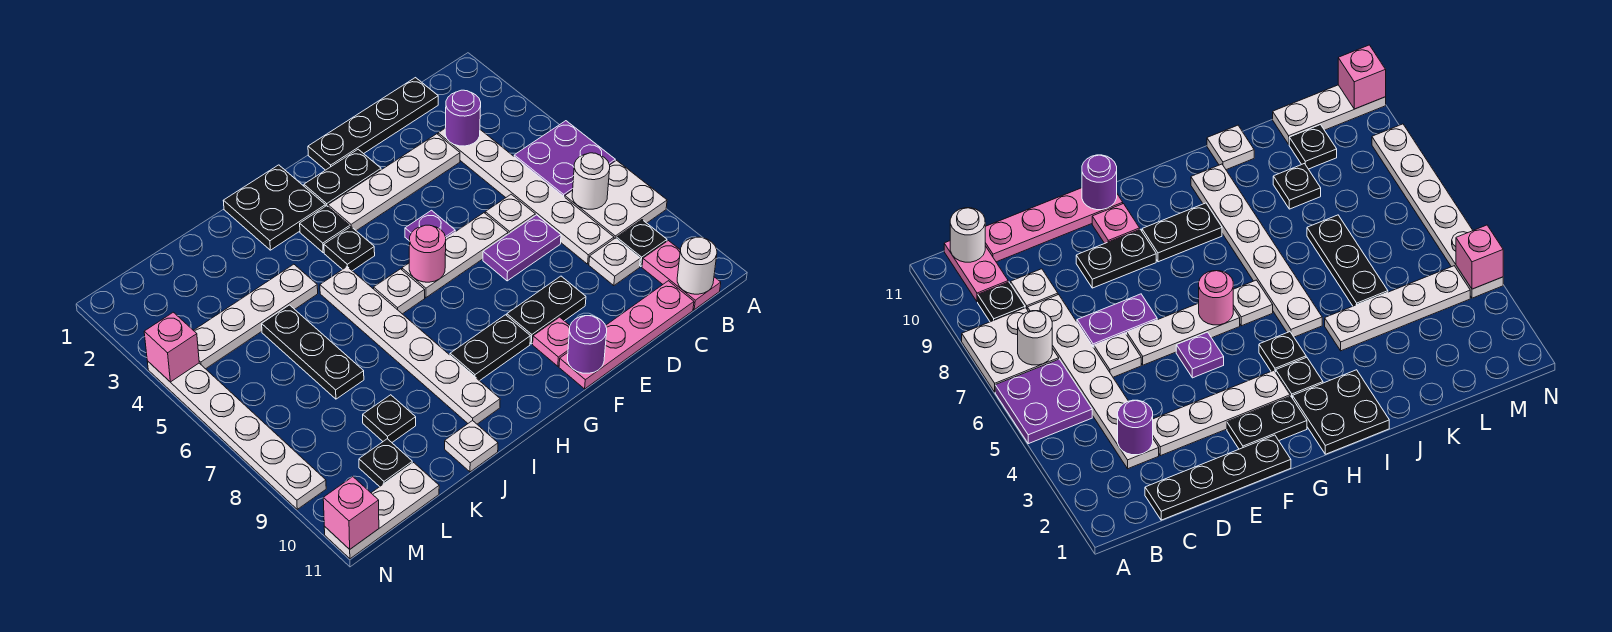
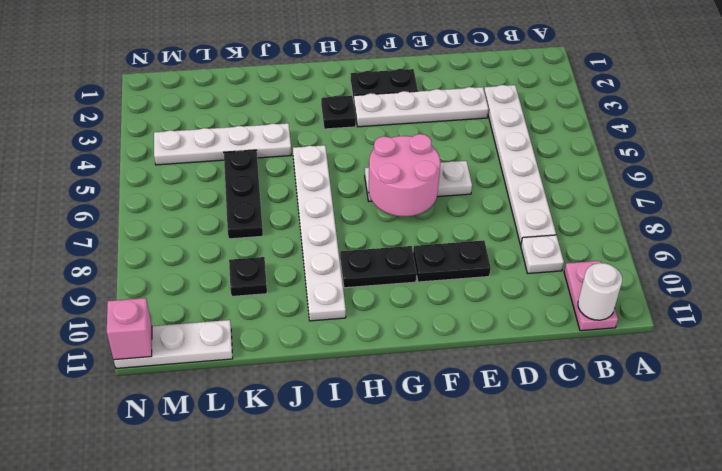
pink round brick F6:G7 level 2 -> pink round brick G6 level 2
none -> purple plate A5:B6 level 1
none -> white plate A7:B8 level 1
none -> black plate B9 level 1
none -> black plate C1:F1 level 1

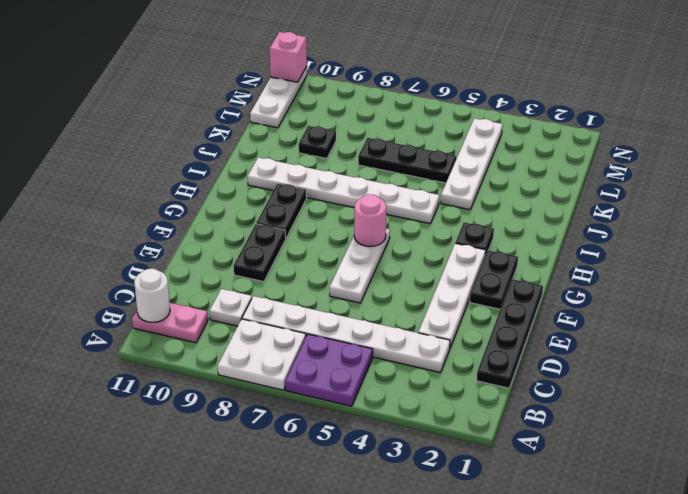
none -> black plate B9 level 1
none -> pink plate C11:F11 level 1
none -> white plate D6 level 1
none -> purple plate D7:E7 level 1

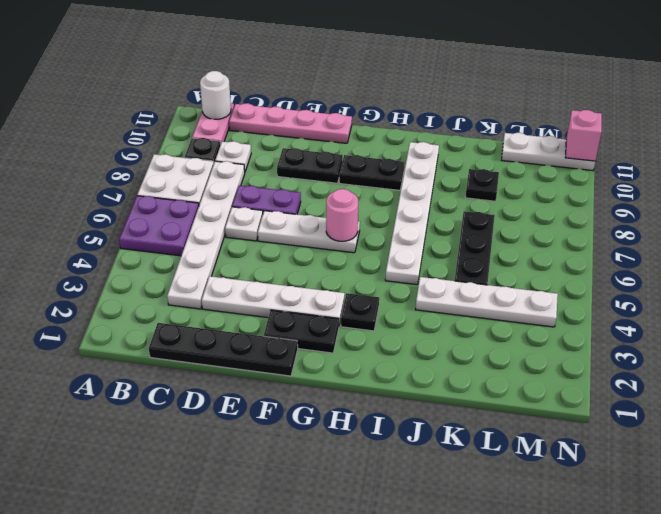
none -> purple plate F5 level 1
none -> pink plate F10 level 1
none -> black plate H1:I2 level 1
none -> black plate H4 level 1

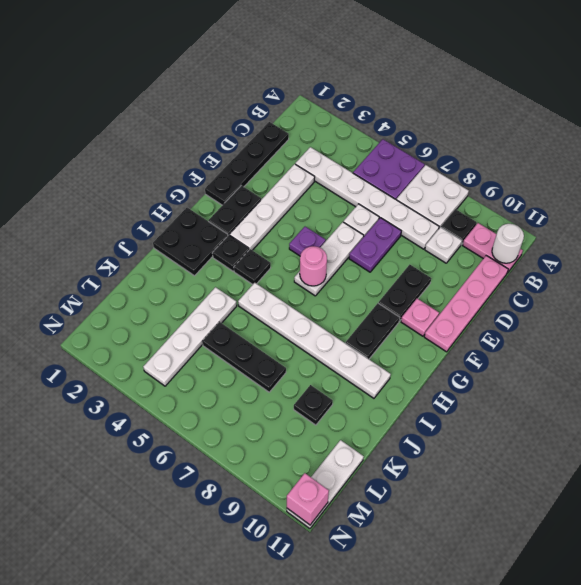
none -> white plate H6 level 1
none -> white plate J11 level 1
none -> black plate L10 level 1
none -> white plate N4:N9 level 1

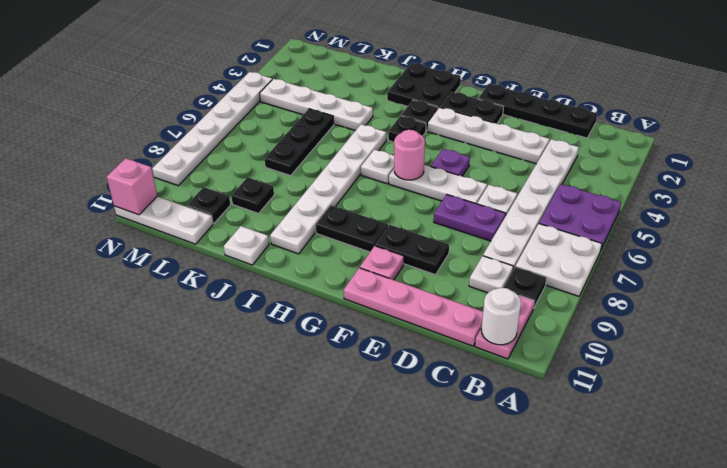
none -> white round brick B7 level 2
none -> purple round brick C3 level 2
none -> purple round brick F11 level 2
none -> pink brick N4 level 2

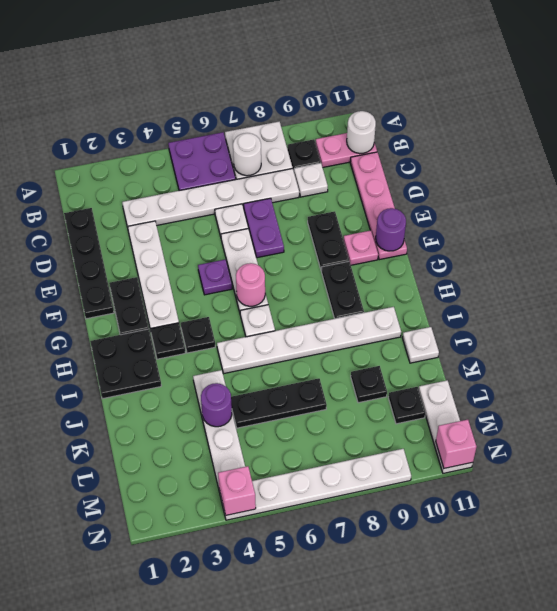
purple round brick K4 level 2 -> purple round brick C3 level 2

